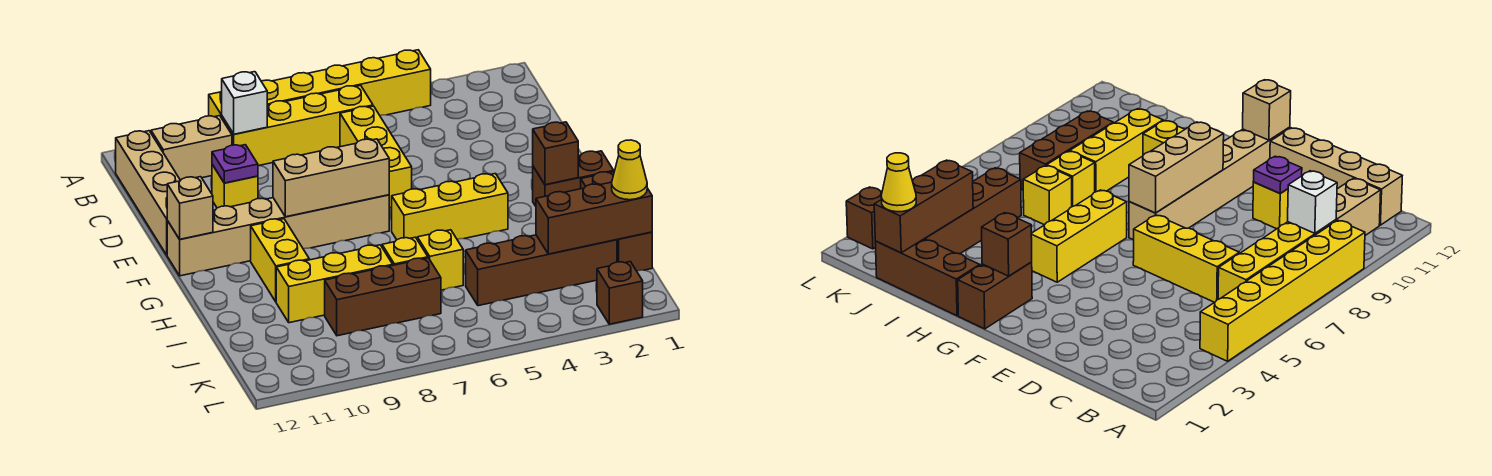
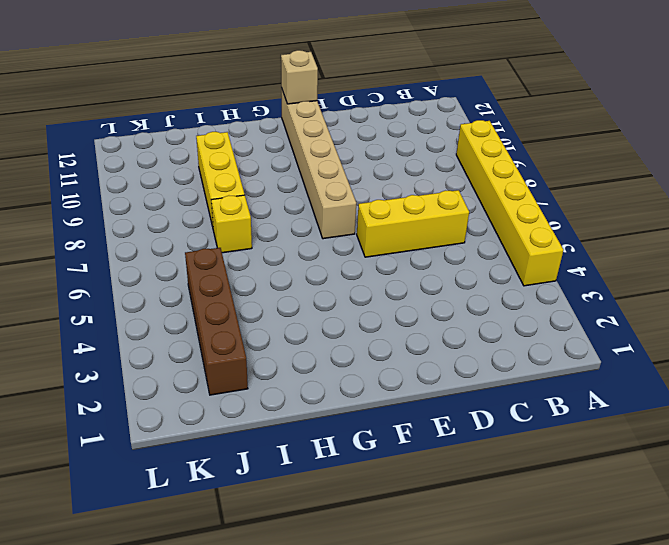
none -> yellow brick B6:B9 level 1
none -> tan brick B10:B11 level 1
none -> tan brick B12:E12 level 1

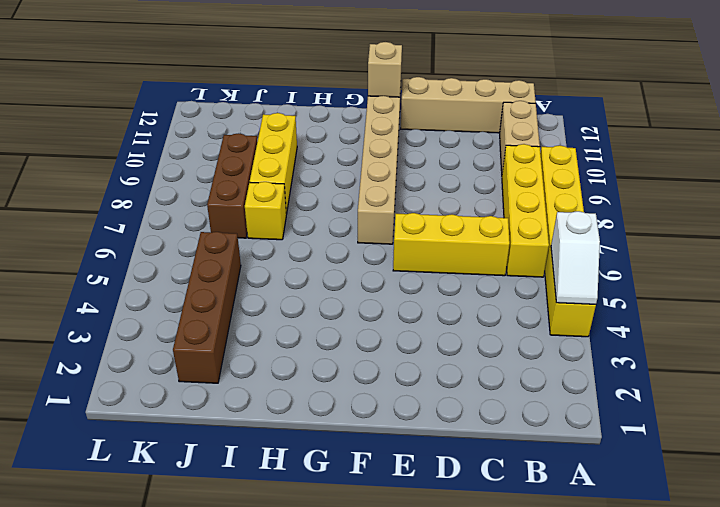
white slope A4:A5 level 2 top 5 -> none
none -> yellow brick D10 level 1
none -> brown brick G1:G2 level 1
none -> yellow brick G4:G6 level 1

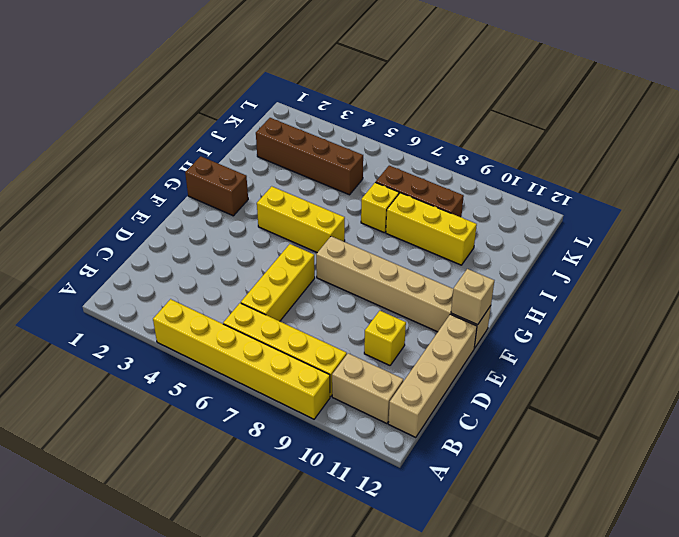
none -> yellow brick G10:H10 level 1
none -> brown brick H1:J1 level 1
none -> yellow brick I6 level 1

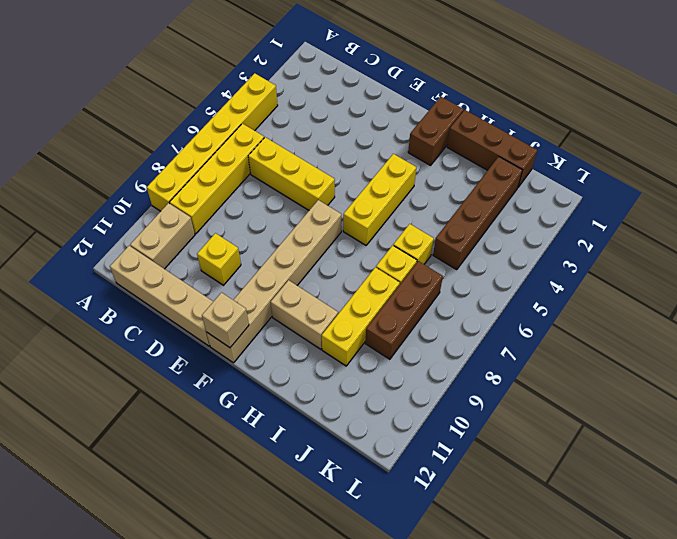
tan brick G10:H10 level 1 -> yellow brick G10:H10 level 1
none -> brown brick L2 level 1
none -> white brick B9 level 2
none -> purple plate D10 level 2

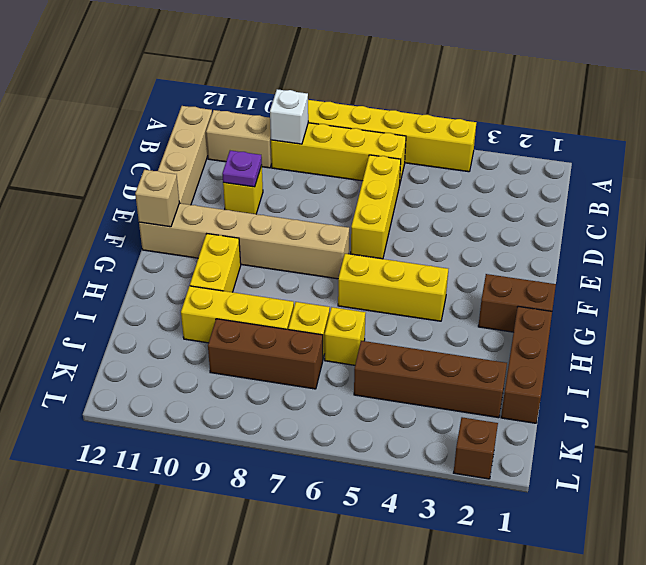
none -> tan brick F7:F9 level 2
none -> brown brick G2 level 2
none -> brown brick J1:J3 level 2

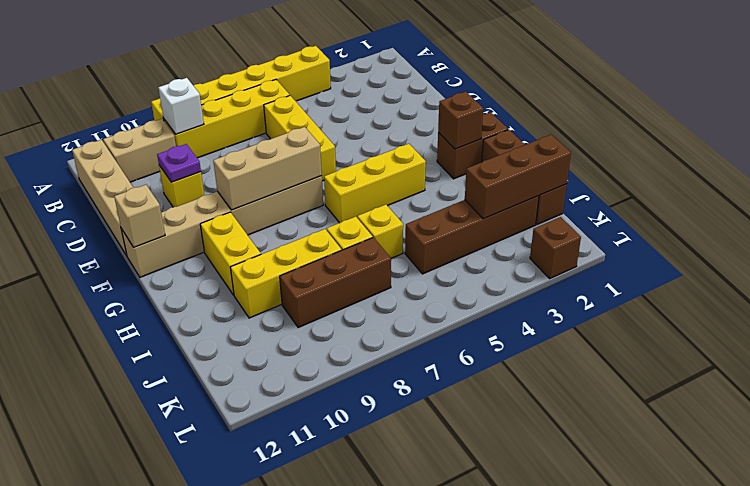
none -> yellow cone J1 level 3

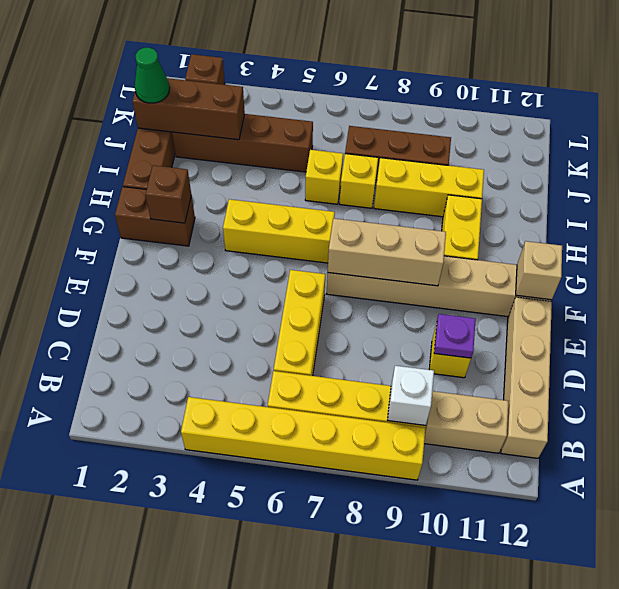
green cone J1 level 3 -> yellow cone J1 level 3

